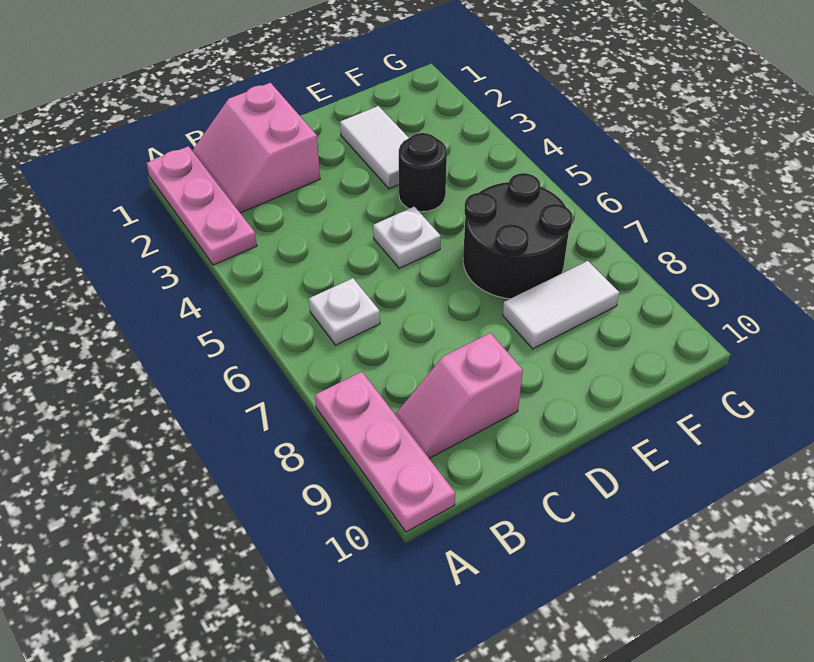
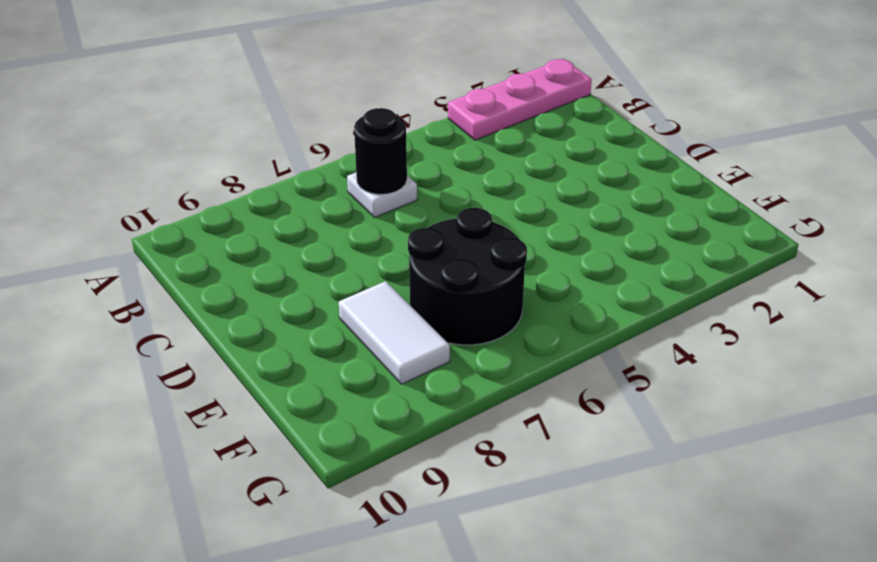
black round brick B6 level 2 -> black round brick E4 level 1
none -> pink plate A8:A10 level 1
none -> pink slope B1:C2 level 1 top C

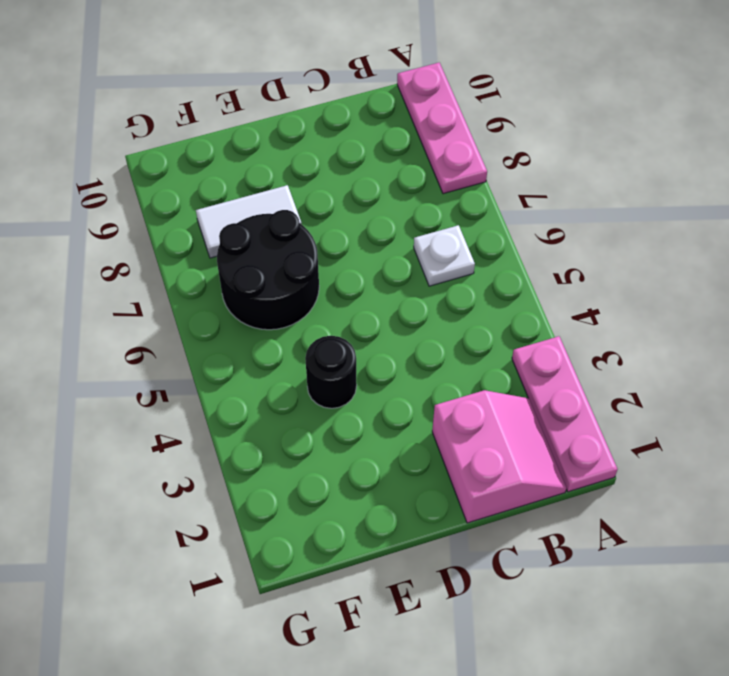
none -> pink slope B9:C9 level 1 top C
none -> white plate D5 level 1

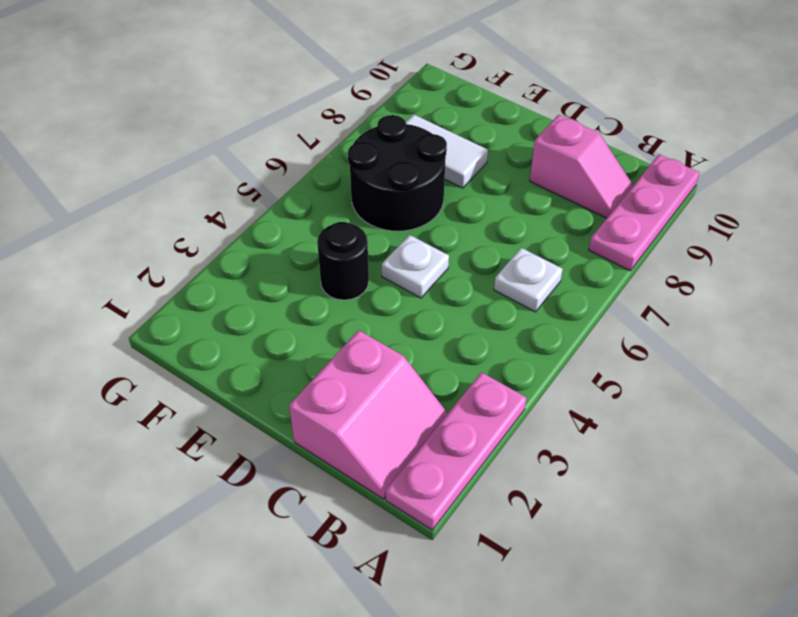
none -> white tile E2:E3 level 1

